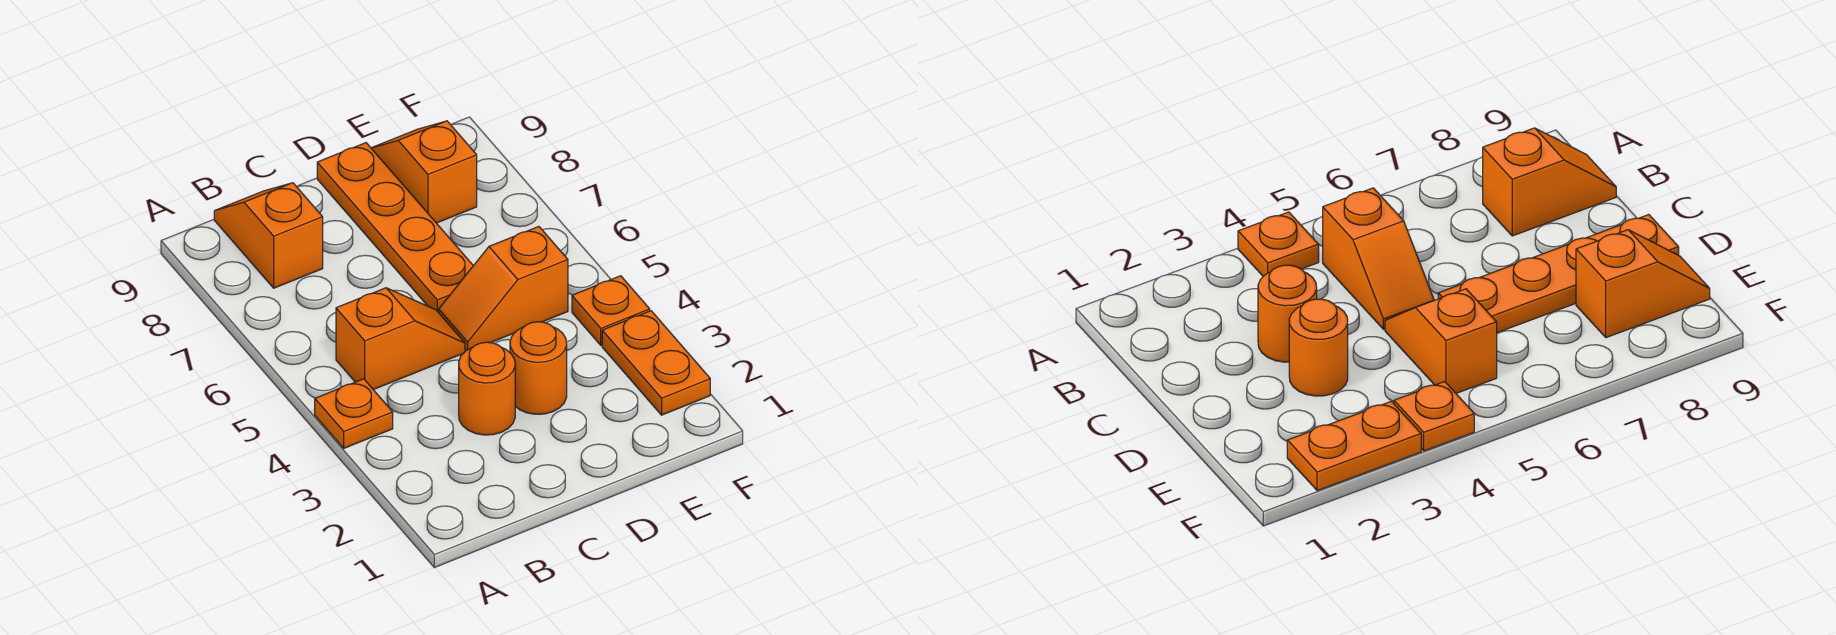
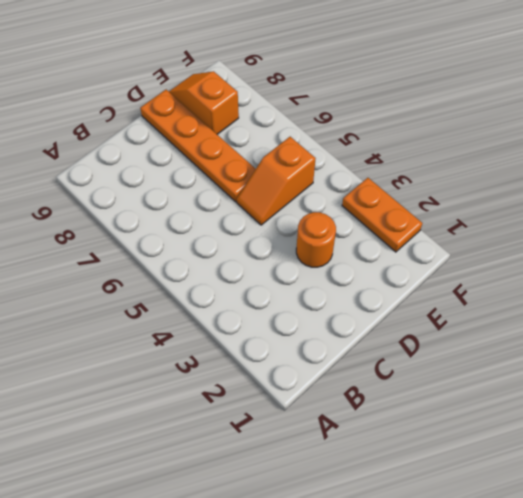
none -> orange plate A4 level 1
none -> orange slope B5:C5 level 1 top B

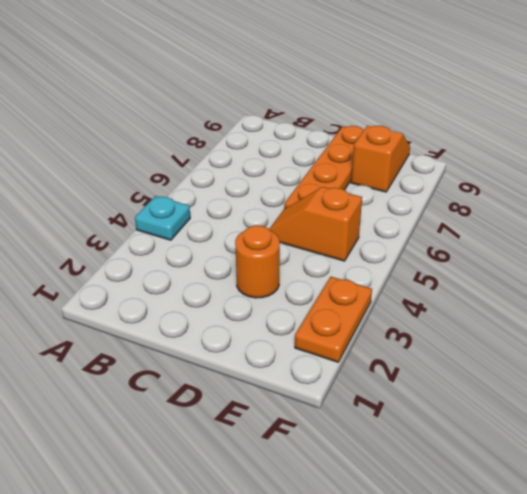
cyan plate A4 level 1 -> orange plate A4 level 1
none -> orange slope B5:C5 level 1 top B
none -> orange slope B8:B9 level 1 top 8

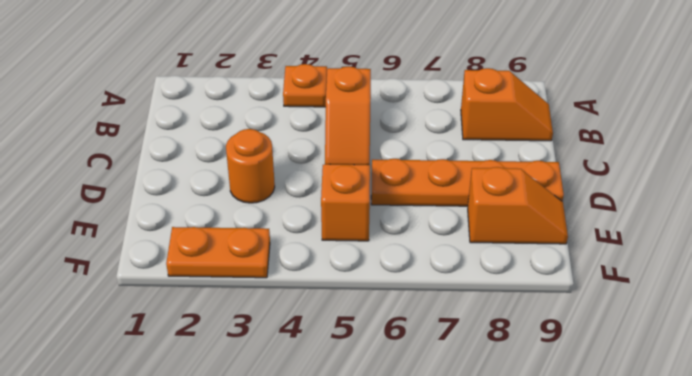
none -> orange round brick C3 level 1
none -> orange plate F4 level 1

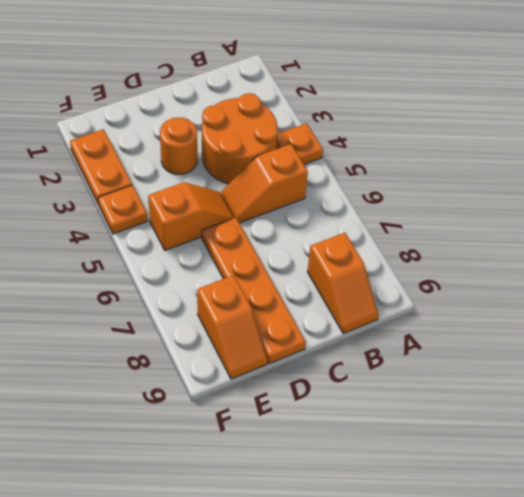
orange round brick B3:C4 level 1 -> orange round brick C3 level 1

